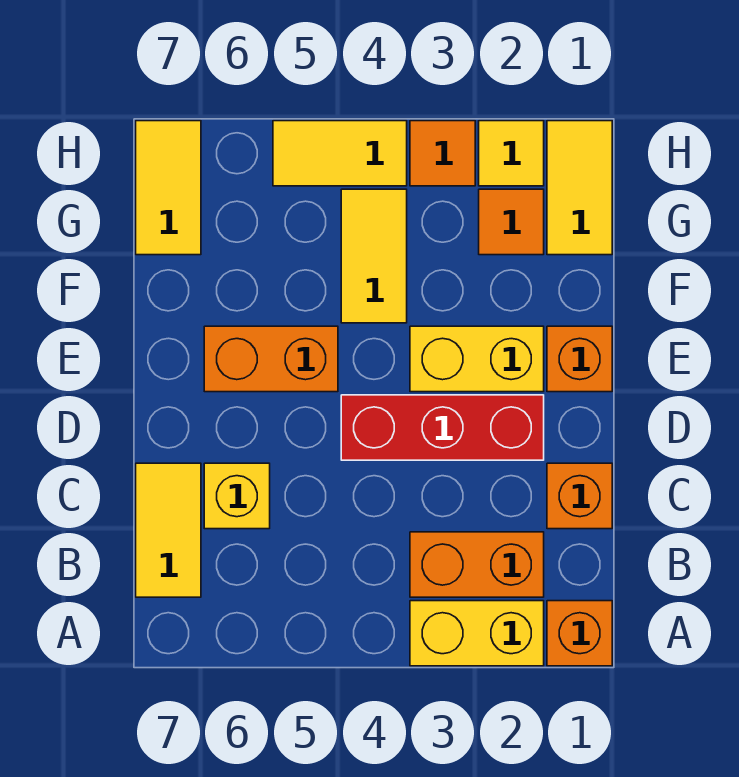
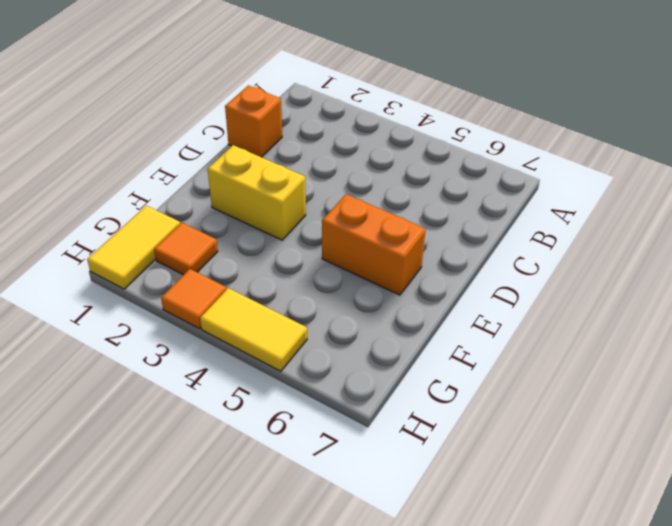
none -> orange brick A1 level 1
none -> yellow brick A2:A3 level 1
none -> orange brick B2:B3 level 1

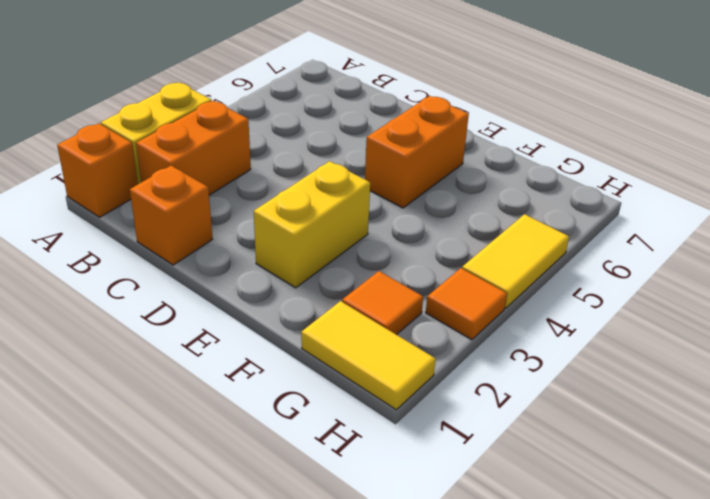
none -> yellow tile B7:C7 level 1
none -> yellow brick C6 level 1
none -> red brick D2:D4 level 1

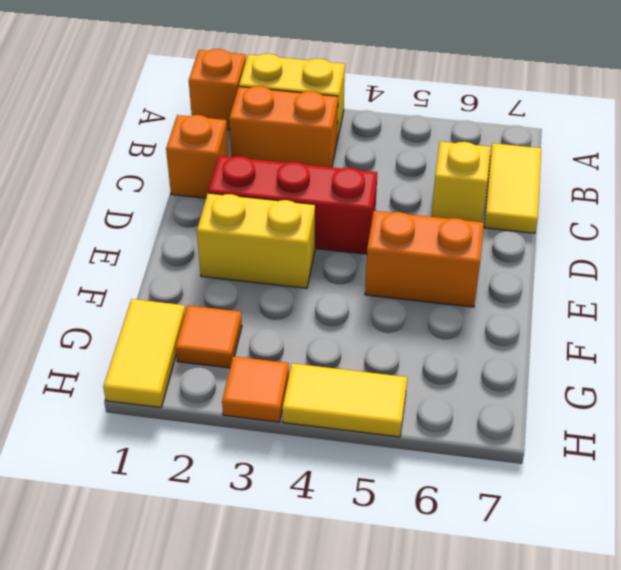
none -> orange brick E1 level 1
none -> yellow tile F4:G4 level 1
none -> yellow tile G7:H7 level 1

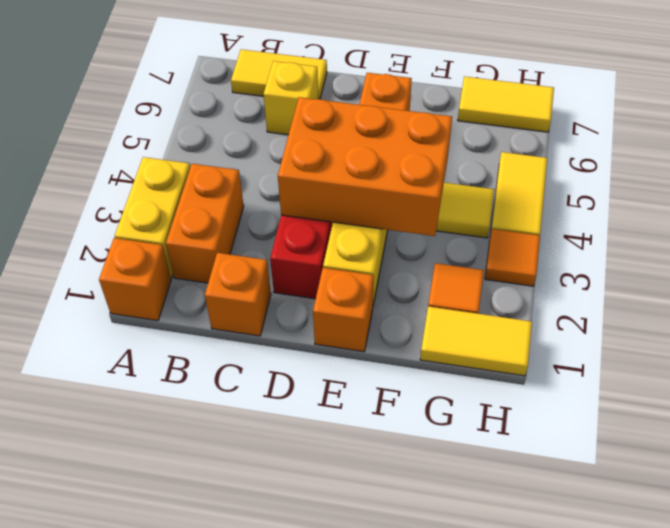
orange brick D3:F4 level 2 -> none
none -> yellow tile H2 level 1

